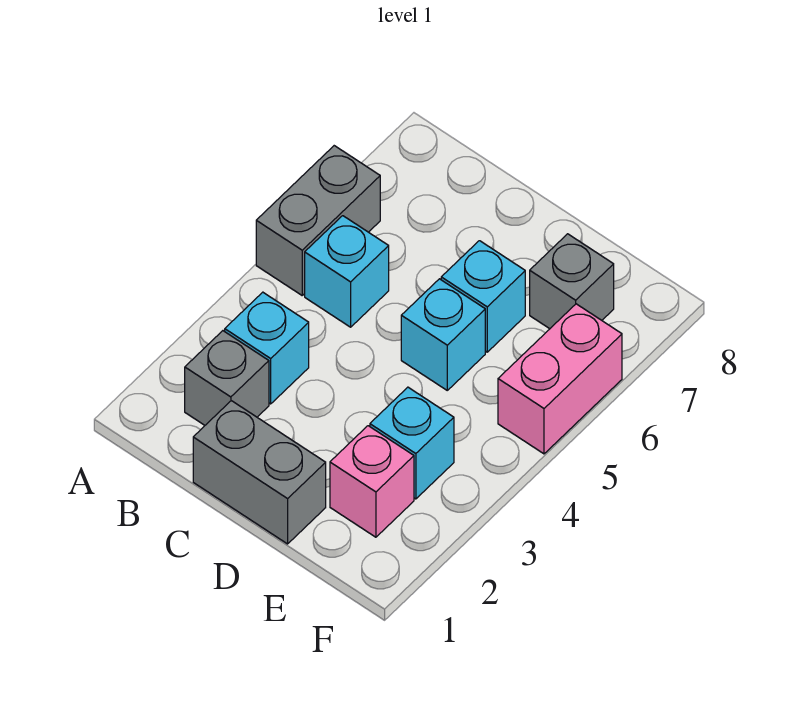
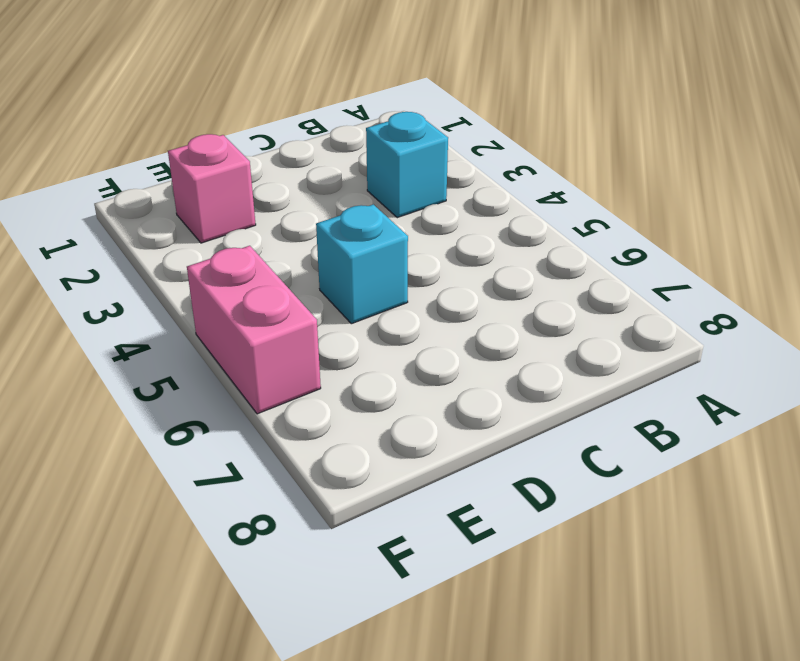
none -> grey brick A5:A6 level 1
none -> grey brick B2 level 1

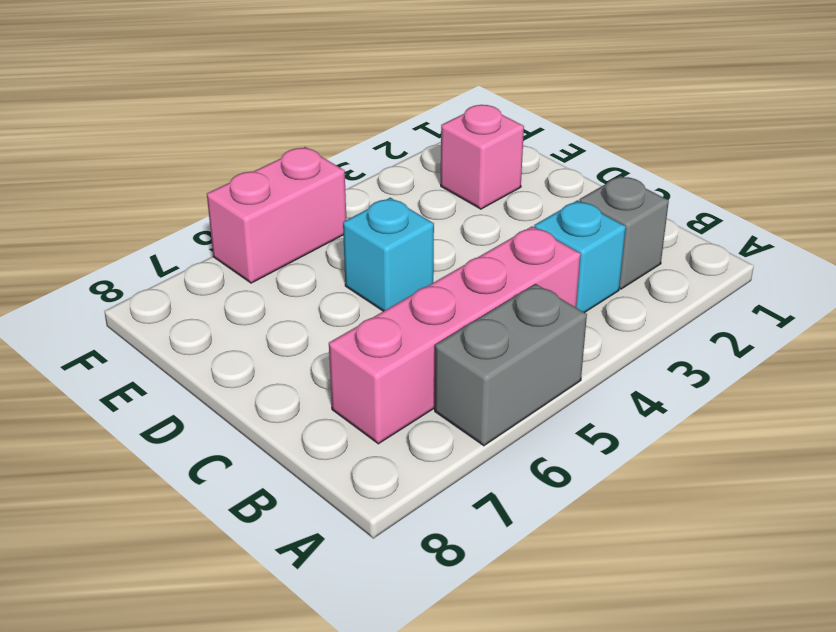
pink brick B4:B7 level 1 -> cyan brick B5 level 1
none -> grey brick C1:D1 level 1
none -> cyan brick D6 level 1

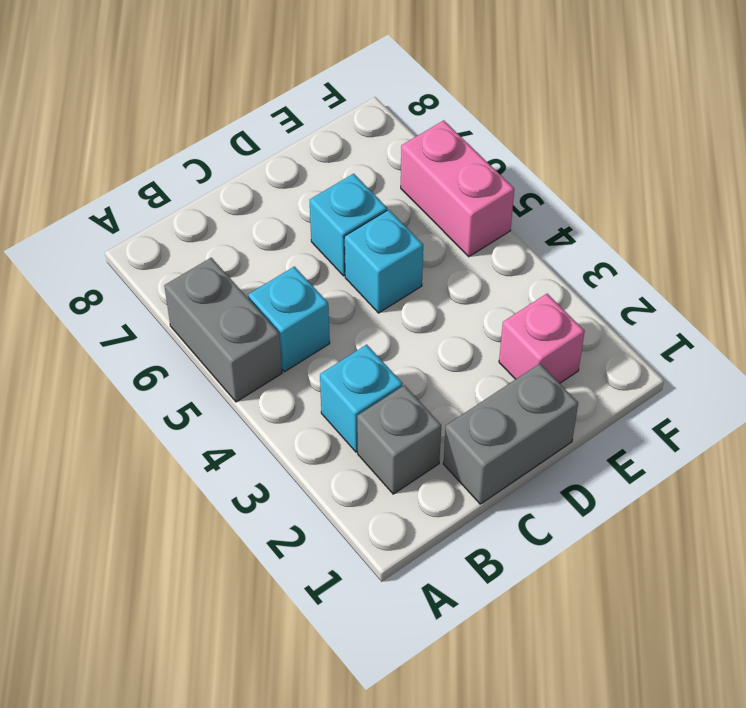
none -> cyan brick E3 level 1
none -> grey brick E7 level 1

